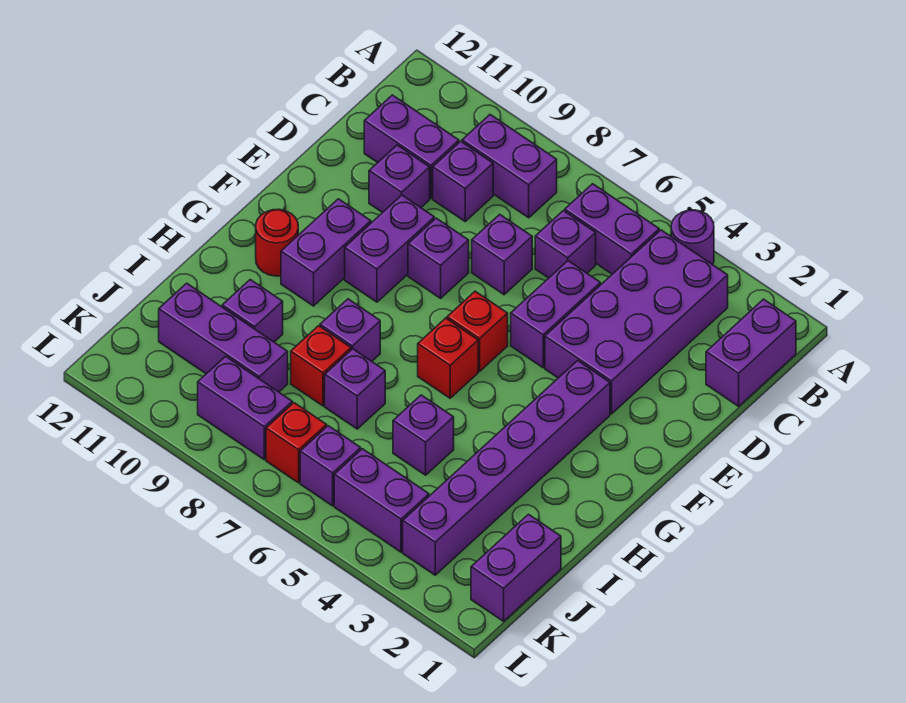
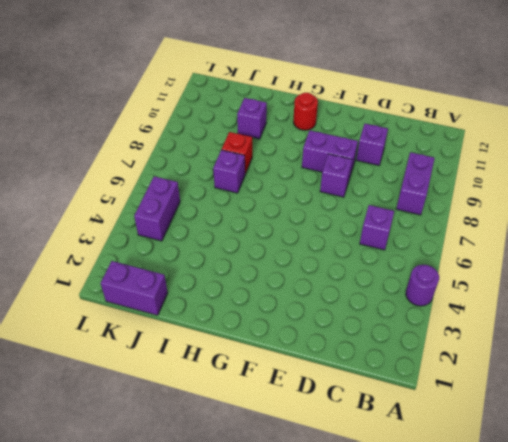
none -> purple brick B1:C1 level 1
none -> purple brick B3:E4 level 1
none -> purple brick B5:B6 level 1

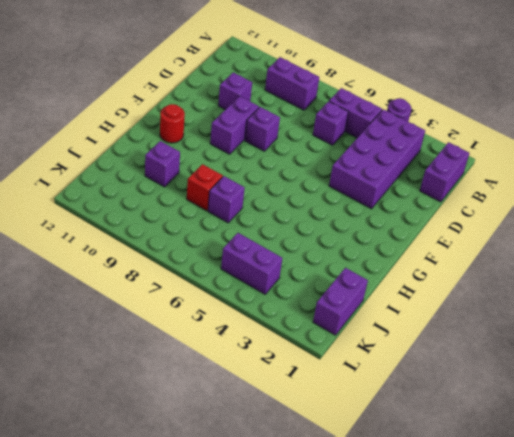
none -> purple brick C9 level 1
none -> purple brick C10:C11 level 1
none -> purple brick D5:E5 level 1

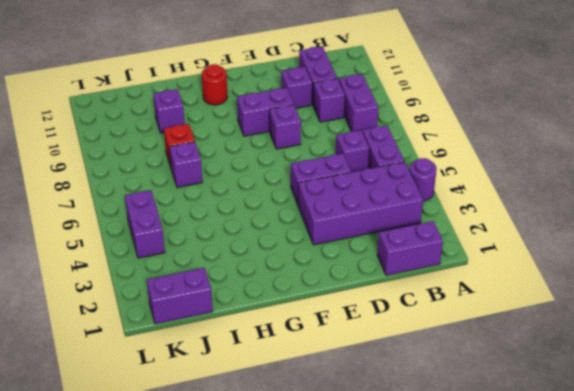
none -> purple brick D7 level 1
none -> purple brick F3:K3 level 1
none -> red brick F6 level 1

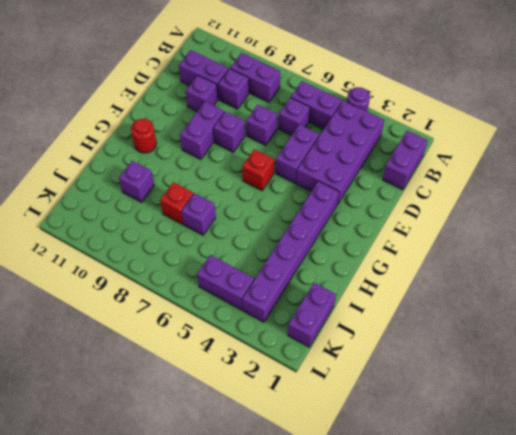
none -> purple brick F10:G10 level 1
none -> red brick G6 level 1
none -> purple brick H8 level 1

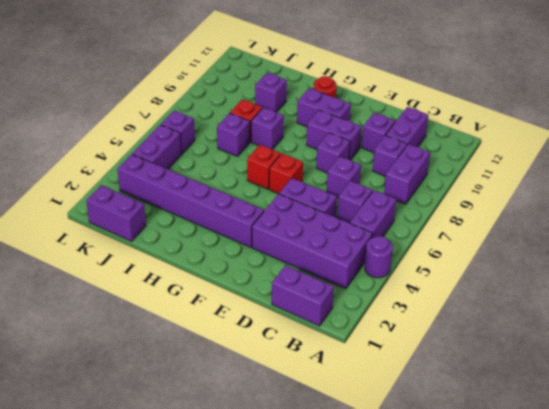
none -> purple brick I5 level 1
none -> purple brick J9:J11 level 1
none -> red brick K7 level 1

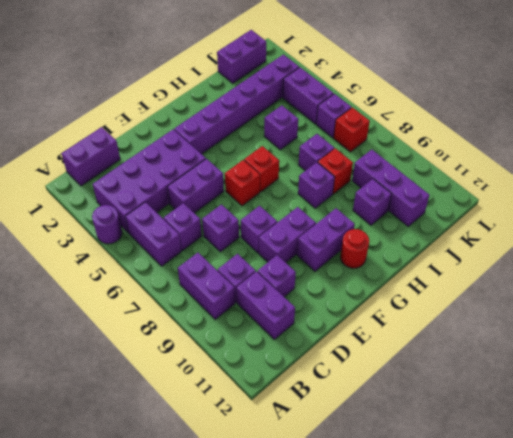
none -> purple brick K8:K9 level 1

